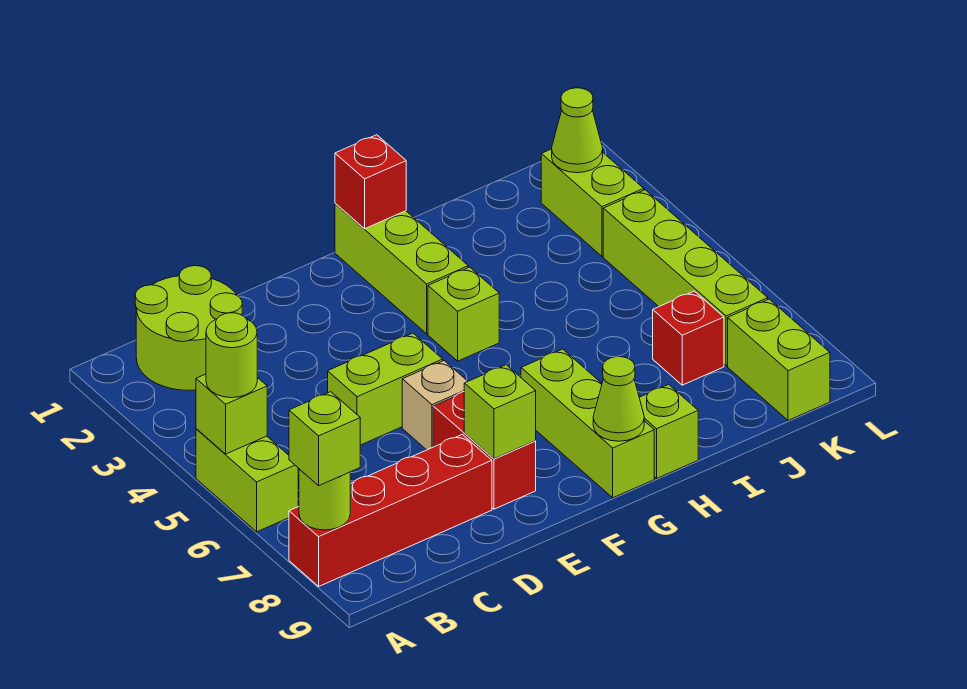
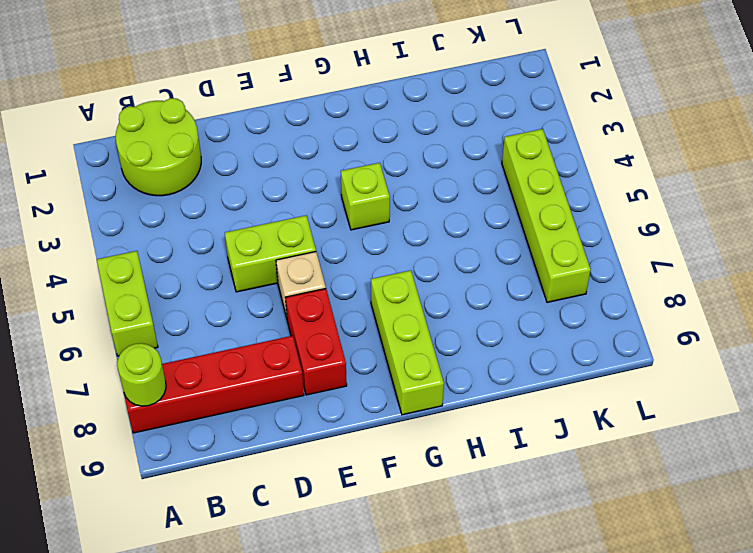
none -> lime brick G1:G3 level 1
none -> lime brick H9 level 1
none -> red brick J7 level 1

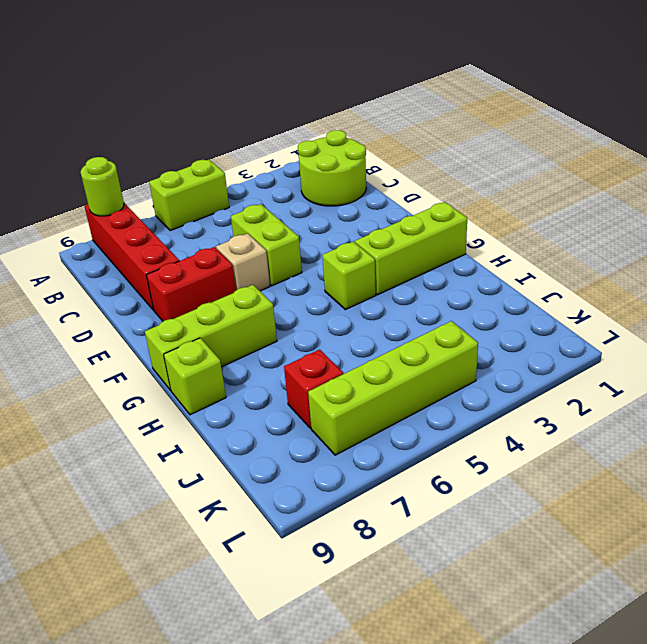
none -> lime brick K2:K3 level 1
none -> lime brick K8:K9 level 1
none -> lime brick A5 level 2

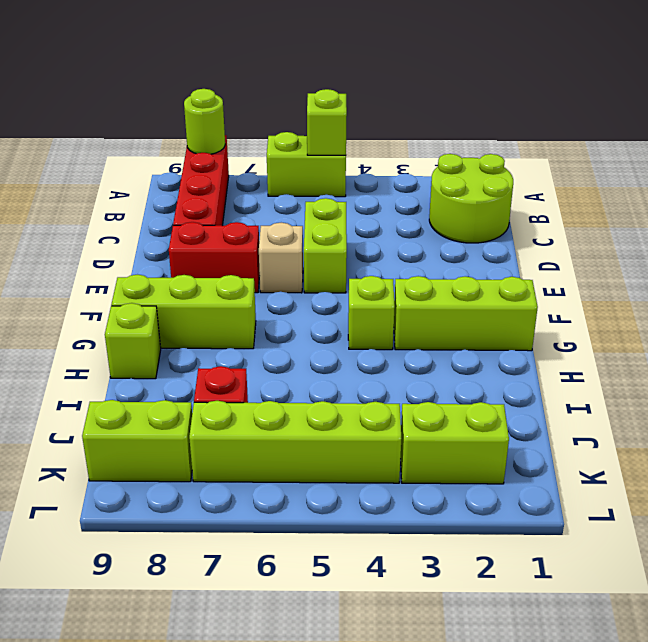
none -> lime brick E8 level 2
none -> red brick G1 level 2
none -> lime cone G9 level 2

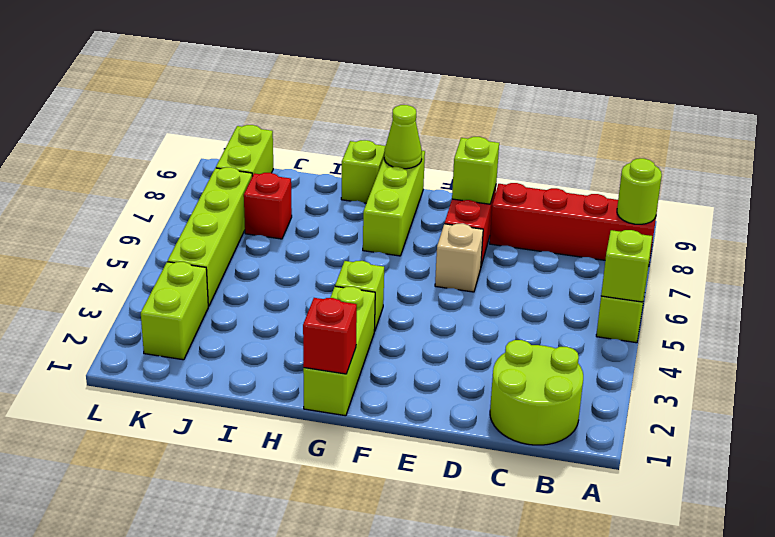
none -> lime brick D5:E5 level 1
none -> lime cone K2 level 2
none -> lime round brick A5 level 3

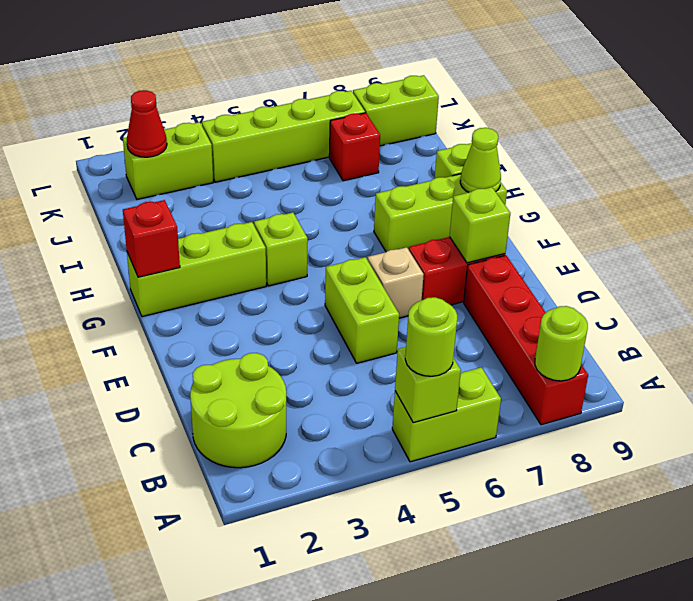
red cone K2 level 2 -> lime cone K2 level 2
none -> lime brick A8 level 3

